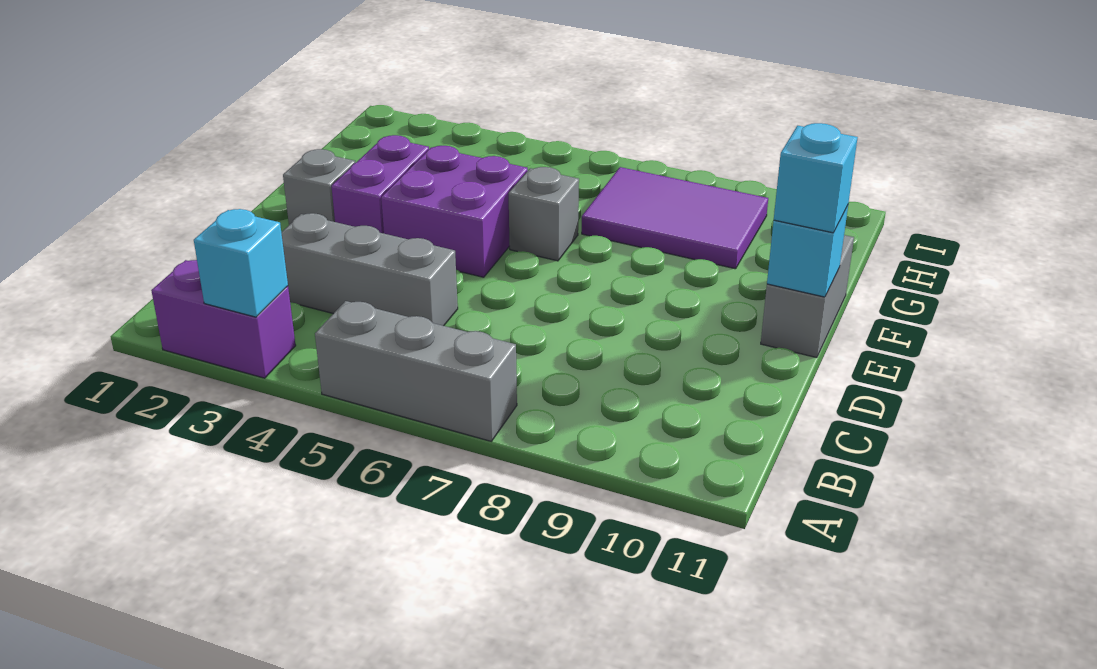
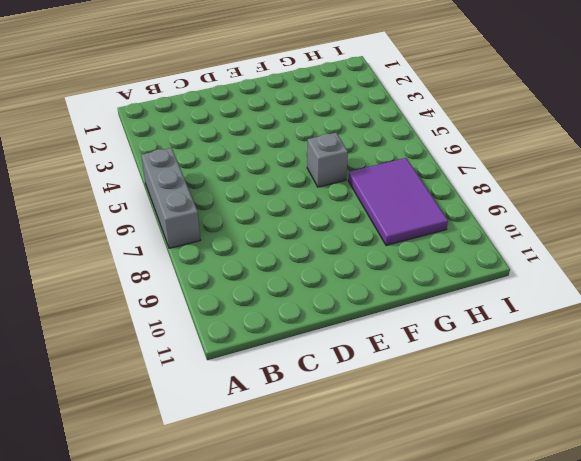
none -> purple brick A2:A3 level 1
none -> grey brick C3:C5 level 1
none -> grey brick E2 level 1

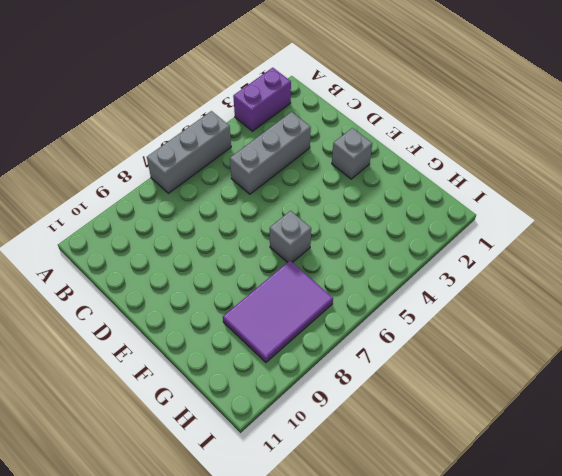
none -> purple brick E3:F3 level 1
none -> purple brick E4:F5 level 1
none -> grey brick E11:F11 level 1

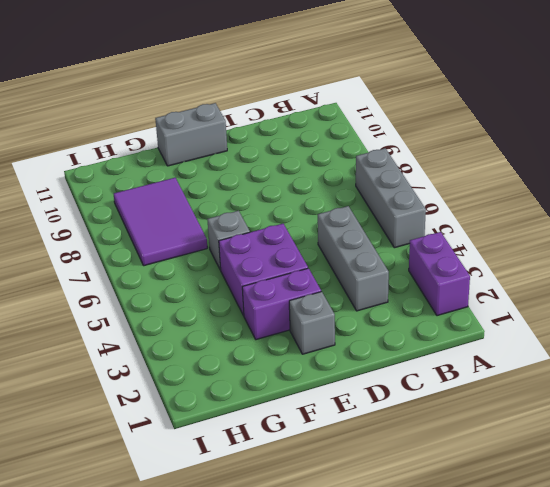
none -> cyan brick A3 level 2
none -> cyan brick E11 level 2
none -> cyan brick E11 level 3

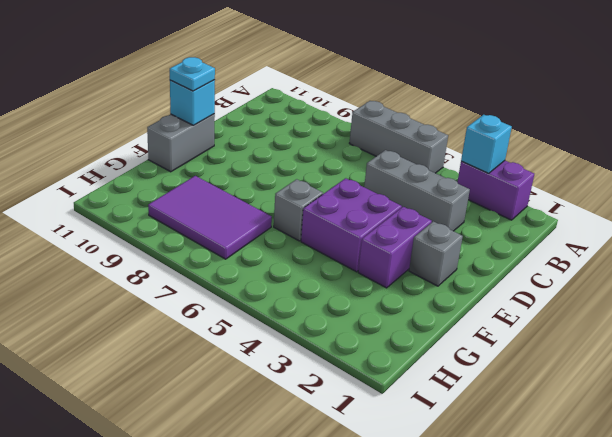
cyan plate E11 level 3 -> cyan brick E11 level 3

